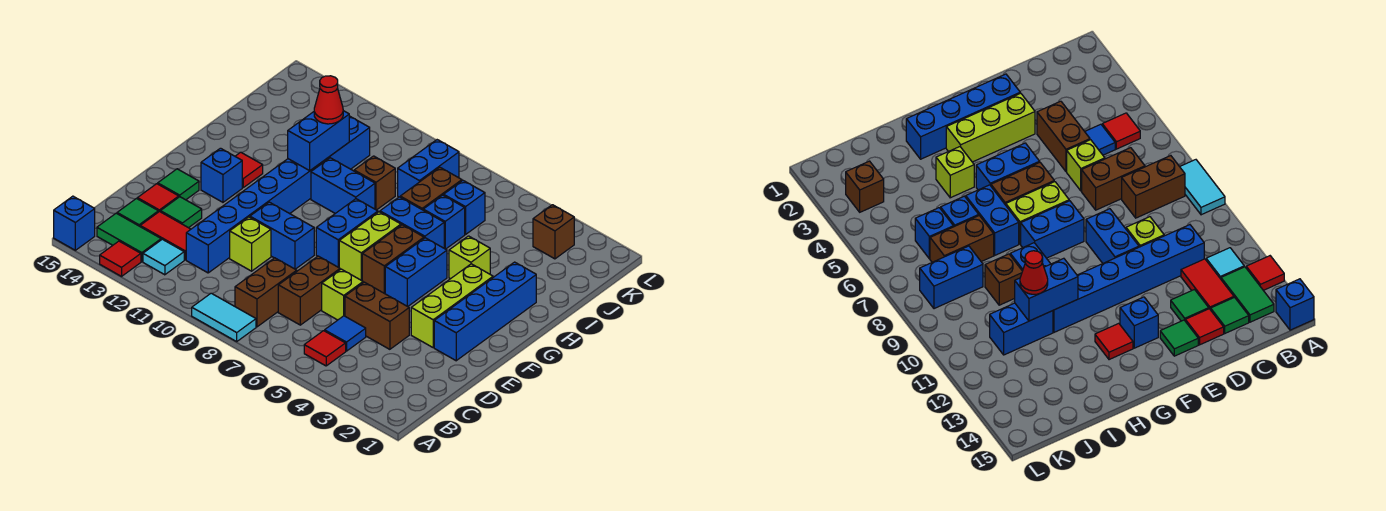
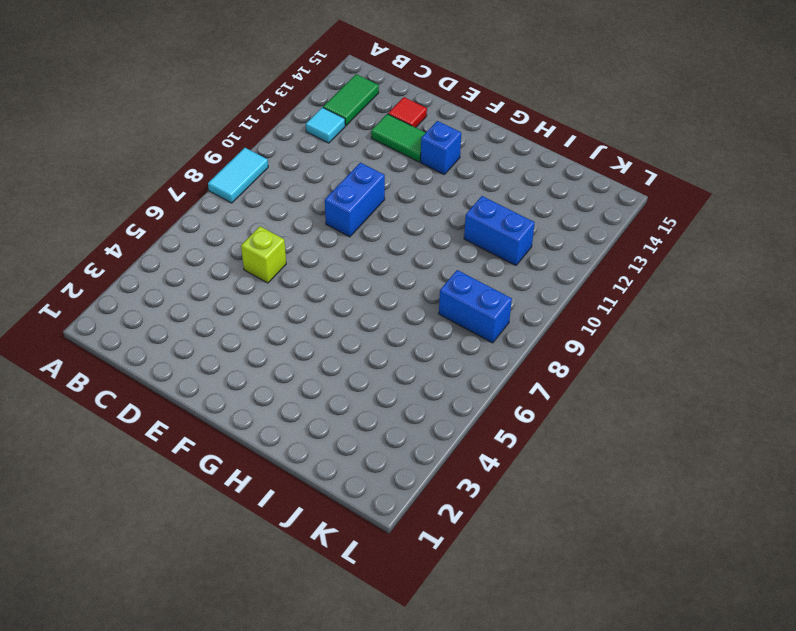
green tile D13:E13 level 1 -> green tile D13 level 1
none -> red tile A13 level 1
none -> blue brick A15 level 1
none -> red tile B5 level 1
none -> brown brick B8:C8 level 1

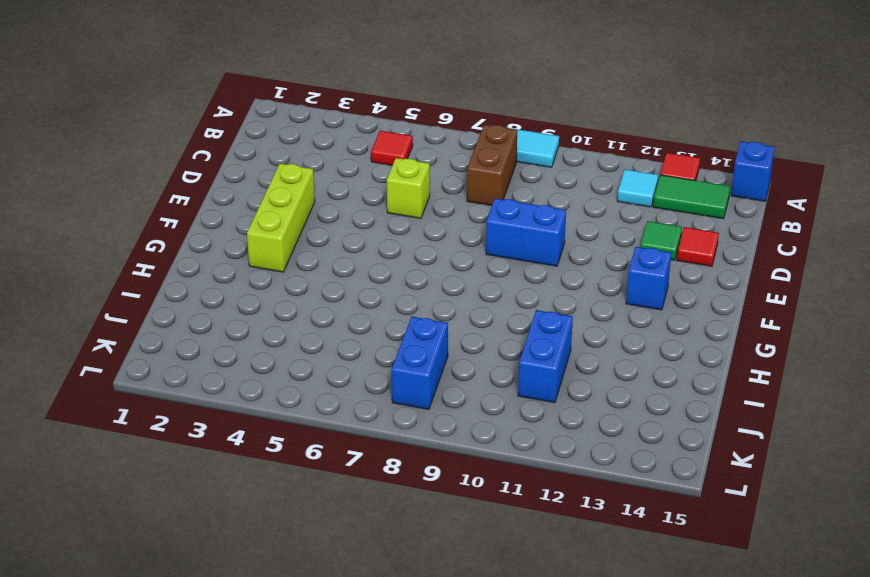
none -> blue tile C5 level 1
none -> brown brick C7:D7 level 1
none -> blue brick C11:H11 level 1
none -> red tile C12:C13 level 1

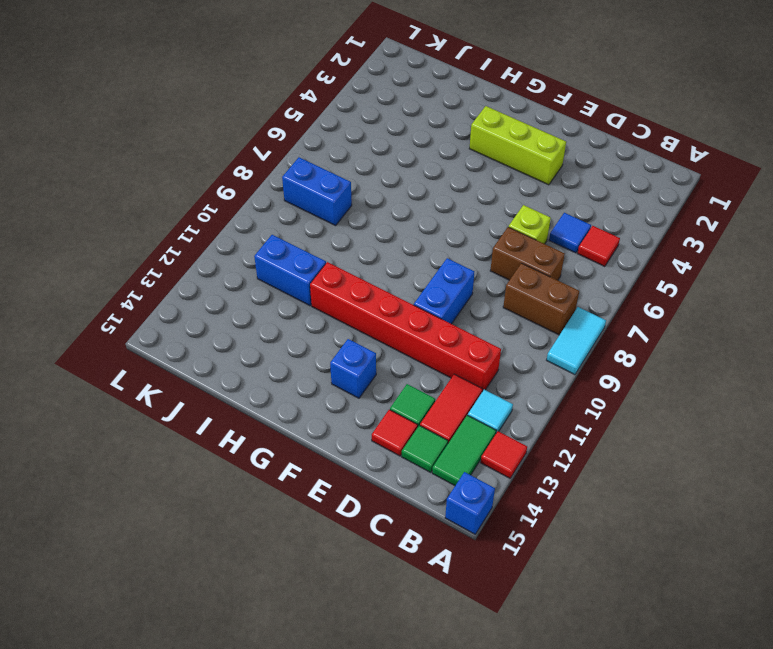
red brick C11:H11 level 1 -> blue brick C11:H11 level 1
none -> brown brick D4:D5 level 1
none -> lime brick D10 level 1
none -> blue brick E2:H2 level 1
none -> green tile E14 level 1

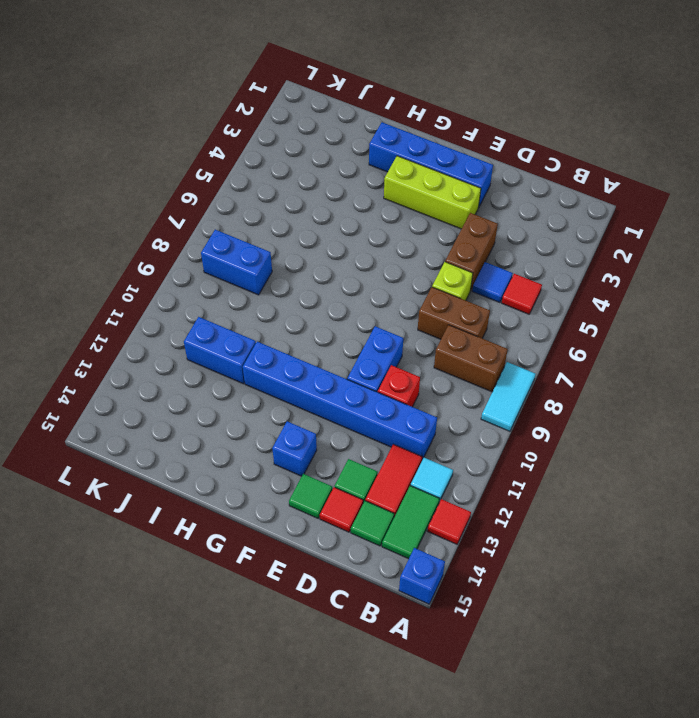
red brick D10 level 1 -> lime brick D10 level 1
none -> blue brick F5:G5 level 1
none -> brown brick F6:G6 level 1
none -> lime brick F7:G7 level 1
none -> blue brick F8:G8 level 1

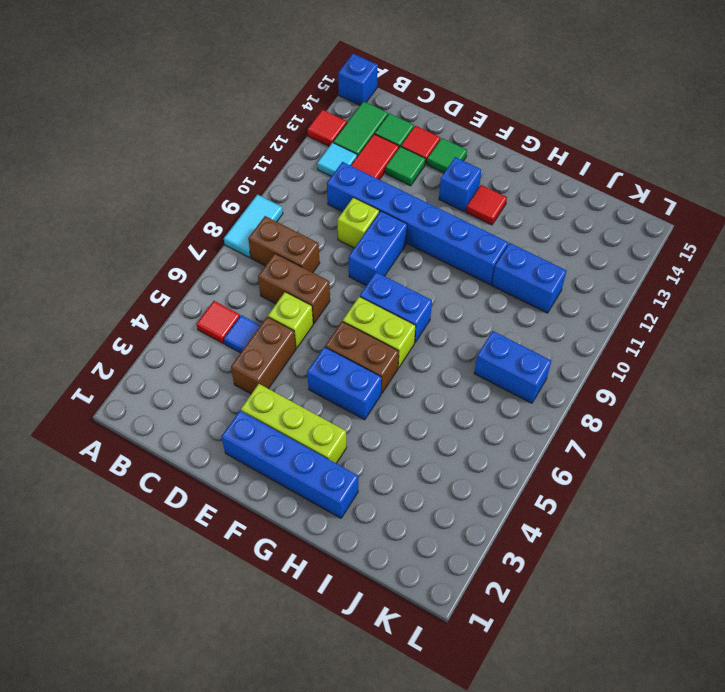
none -> lime brick H4 level 1
none -> blue brick H6:H7 level 1
none -> blue brick H9:H10 level 1
none -> blue brick I6 level 1

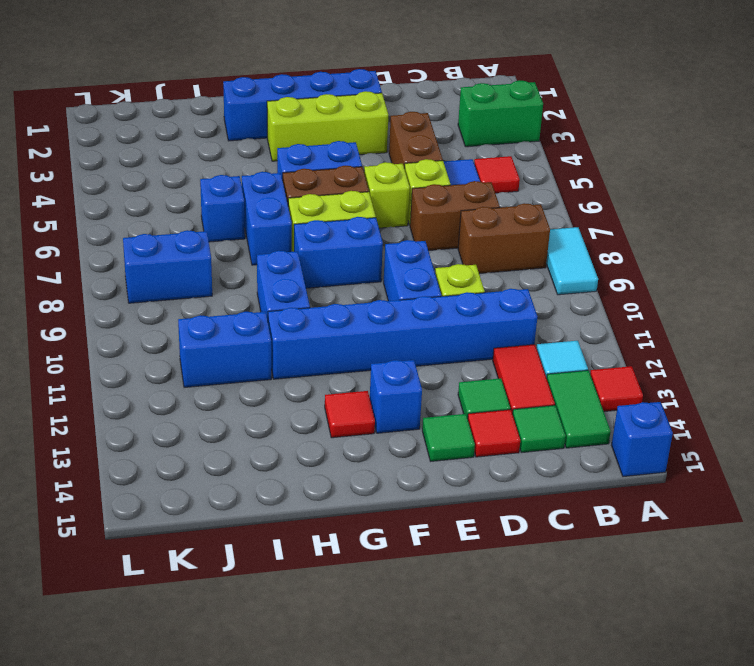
green brick A3:B3 level 1 -> none
lime brick E6 level 1 -> lime brick H4 level 1
none -> brown brick I7:J7 level 1
none -> brown brick I9 level 1
none -> blue brick J6 level 1
none -> brown brick K3 level 1

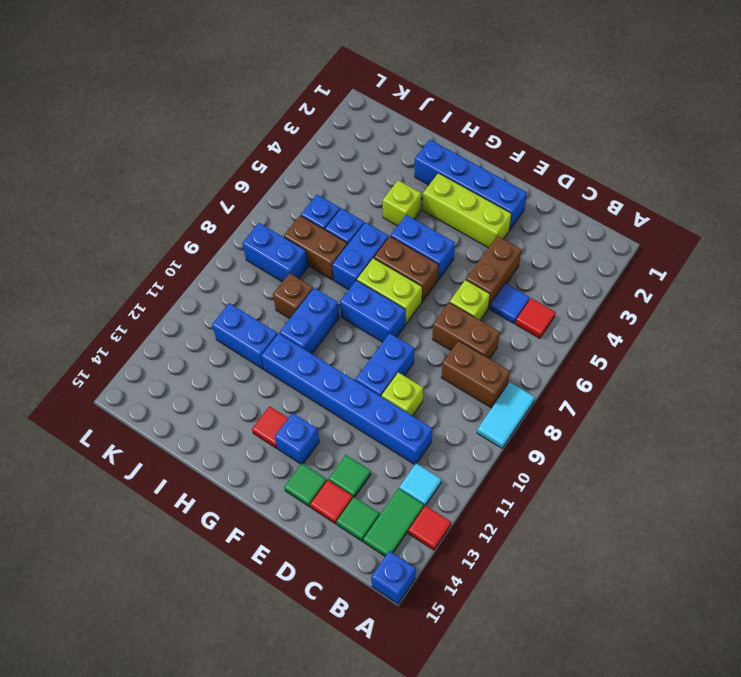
none -> red tile C12:C13 level 1
none -> brown brick K3 level 1
none -> blue brick H11:I11 level 2
none -> red cone I11 level 3

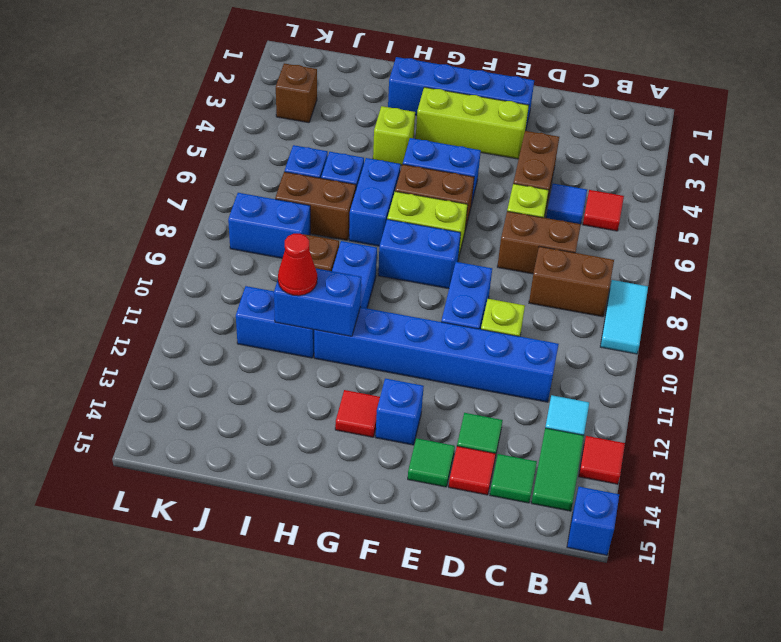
none -> red tile C12:C13 level 1

